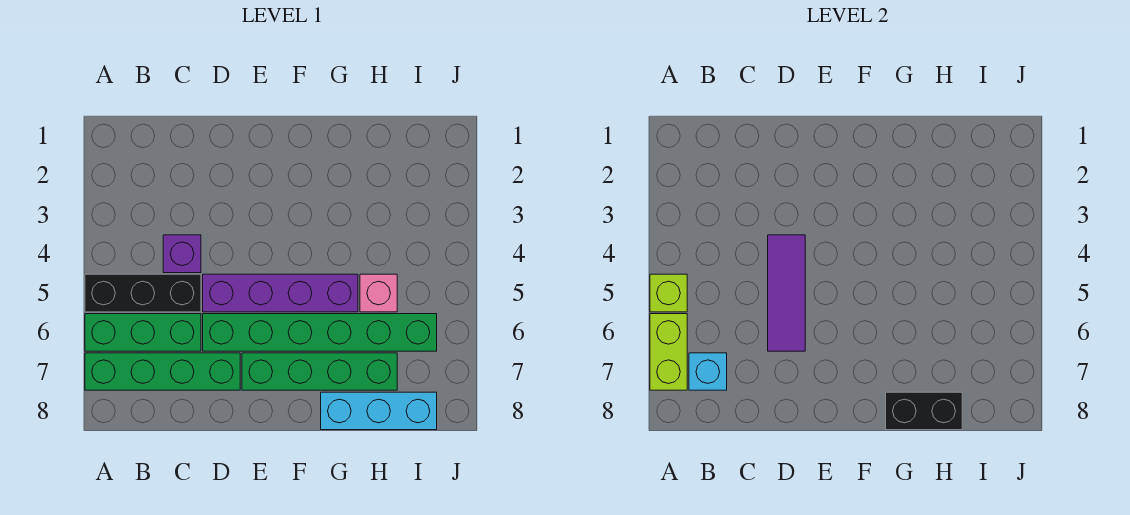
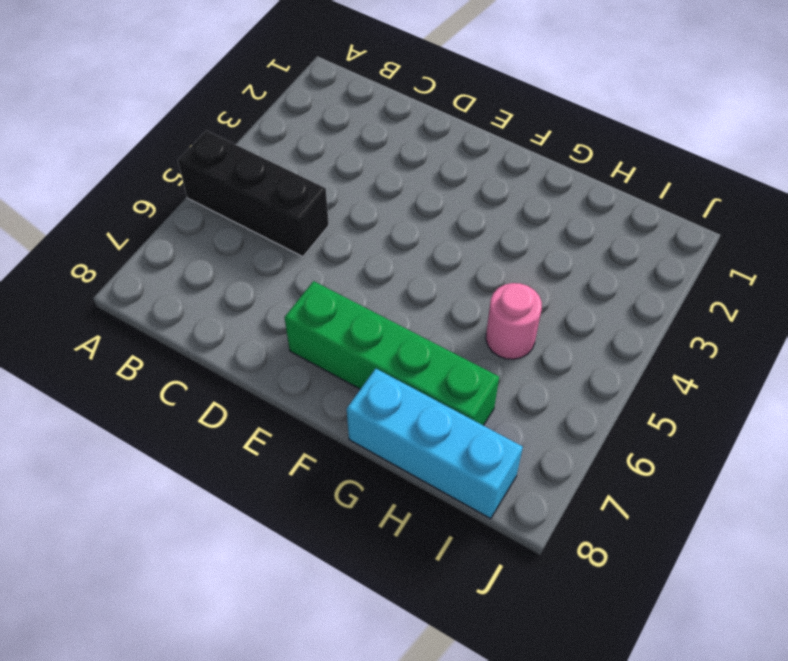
pink round brick H5 level 1 -> pink brick H5 level 1
none -> green brick A6:C6 level 1
none -> green brick A7:D7 level 1
none -> purple brick C4 level 1

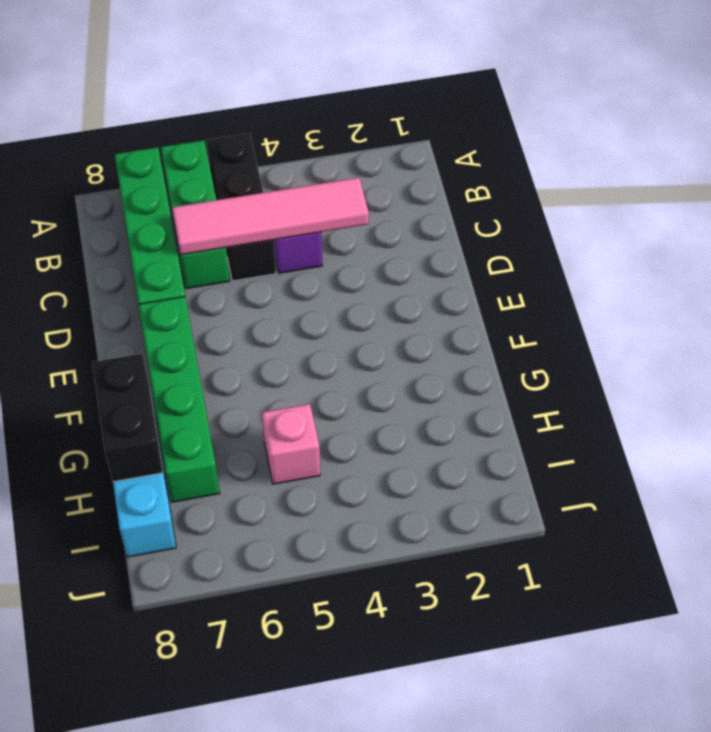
pink tile C3:C6 level 2 -> none
none -> purple brick D5:G5 level 1
none -> green brick D6:I6 level 1
none -> lime brick A5 level 2

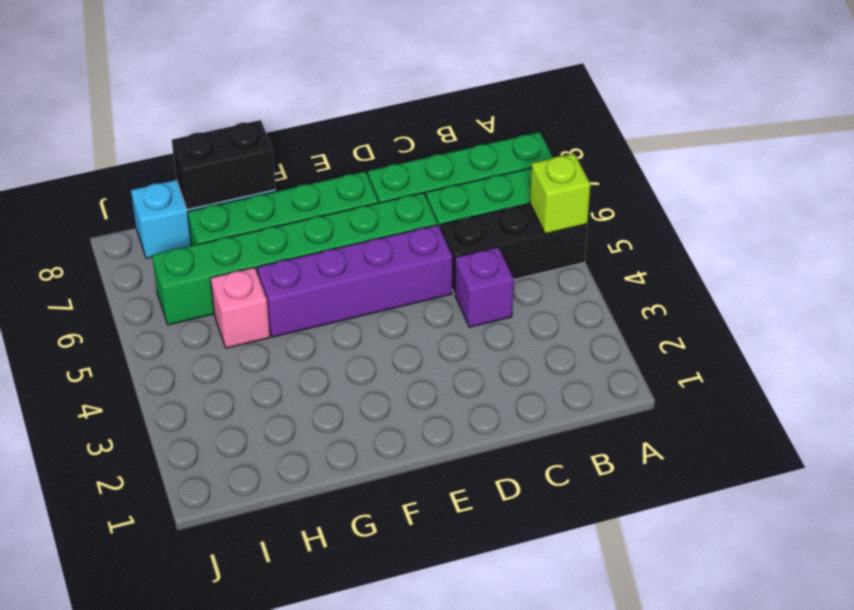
none -> lime brick A6:A7 level 2
none -> cyan brick B7 level 2
none -> purple tile D4:D6 level 2

